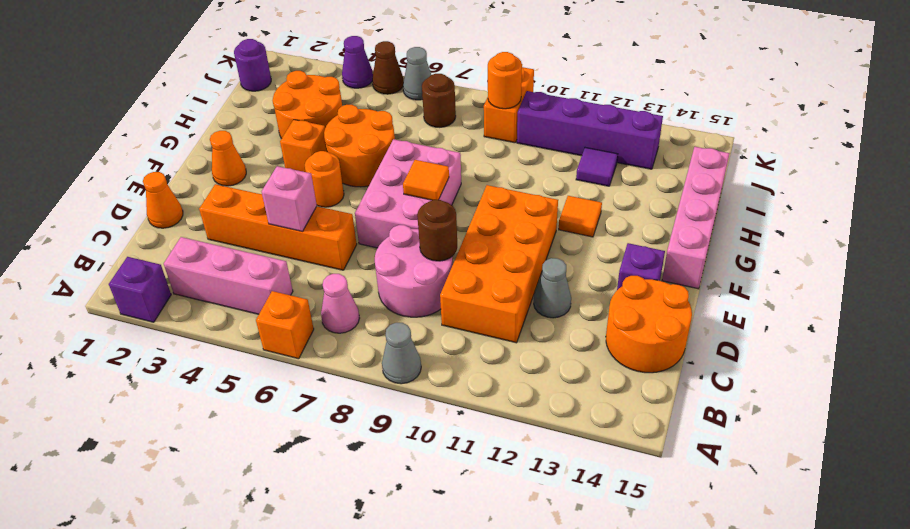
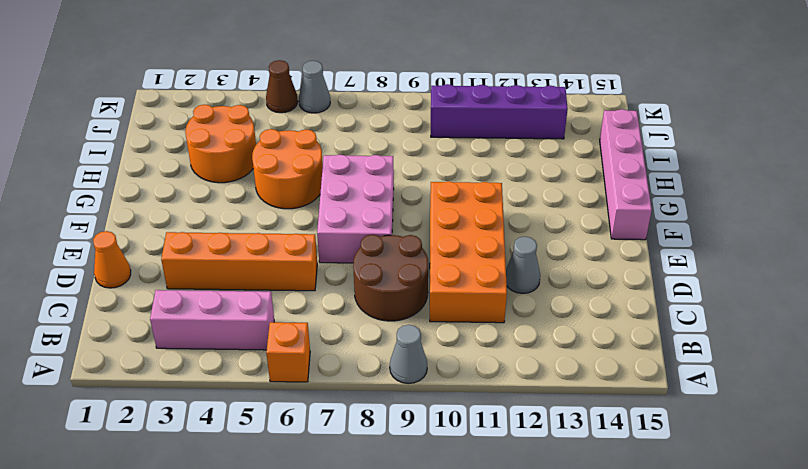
brown round brick C8:D9 level 1 -> pink round brick C8:D9 level 1
none -> purple brick A2 level 1
none -> pink cone B7 level 1
none -> orange round brick C14:D15 level 1
none -> purple brick E14 level 1

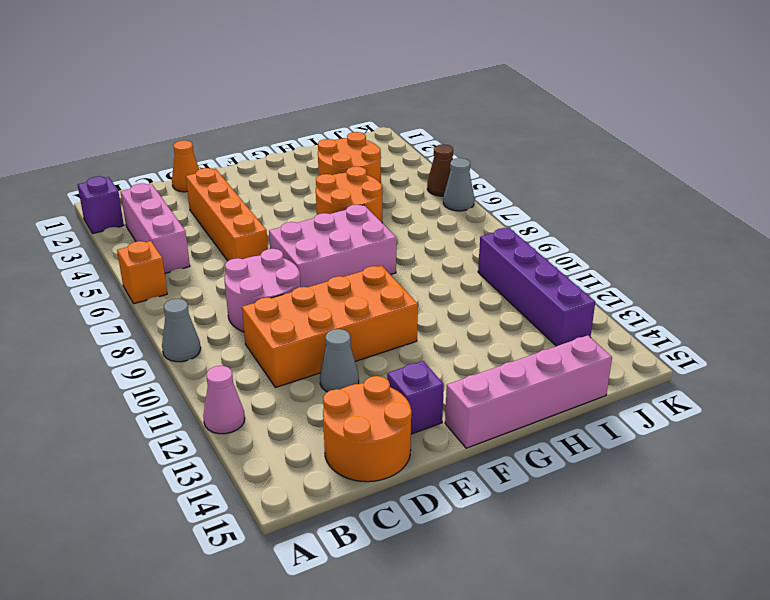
pink cone A12 level 1 -> pink cone B7 level 1
none -> orange cone F2 level 1
none -> orange round brick F5 level 1
none -> orange brick G4 level 1
none -> orange tile G12 level 1

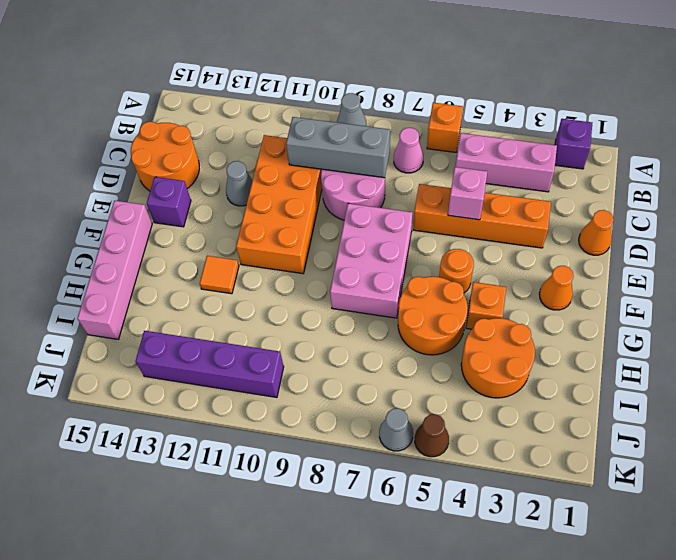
grey brick C8:C10 level 2 -> none
none -> purple tile I12 level 1
none -> purple round brick J1 level 1
none -> brown round brick J7 level 1
none -> orange brick J9:K9 level 1

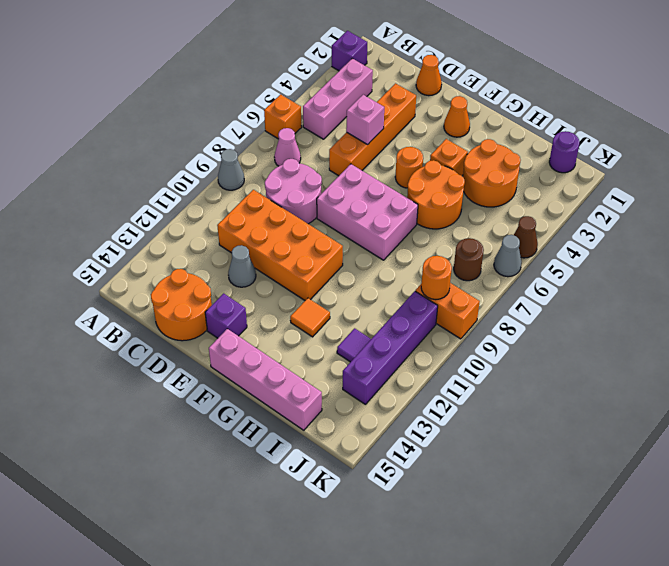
none -> purple cone K4 level 1
none -> brown round brick D9 level 2
none -> orange tile F8 level 2

